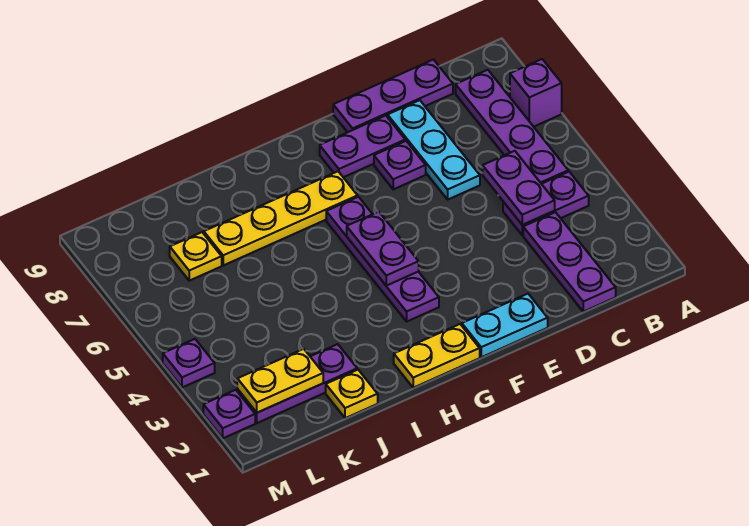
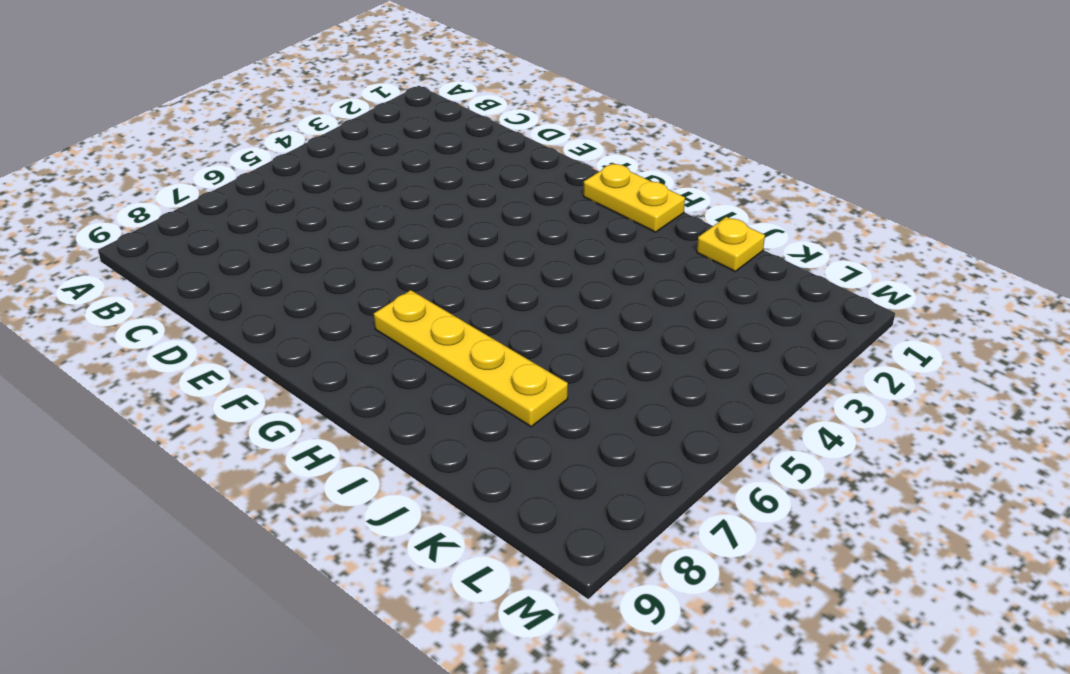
none -> purple brick A7 level 1
none -> purple plate B4:C4 level 1
none -> purple plate B5:B8 level 1

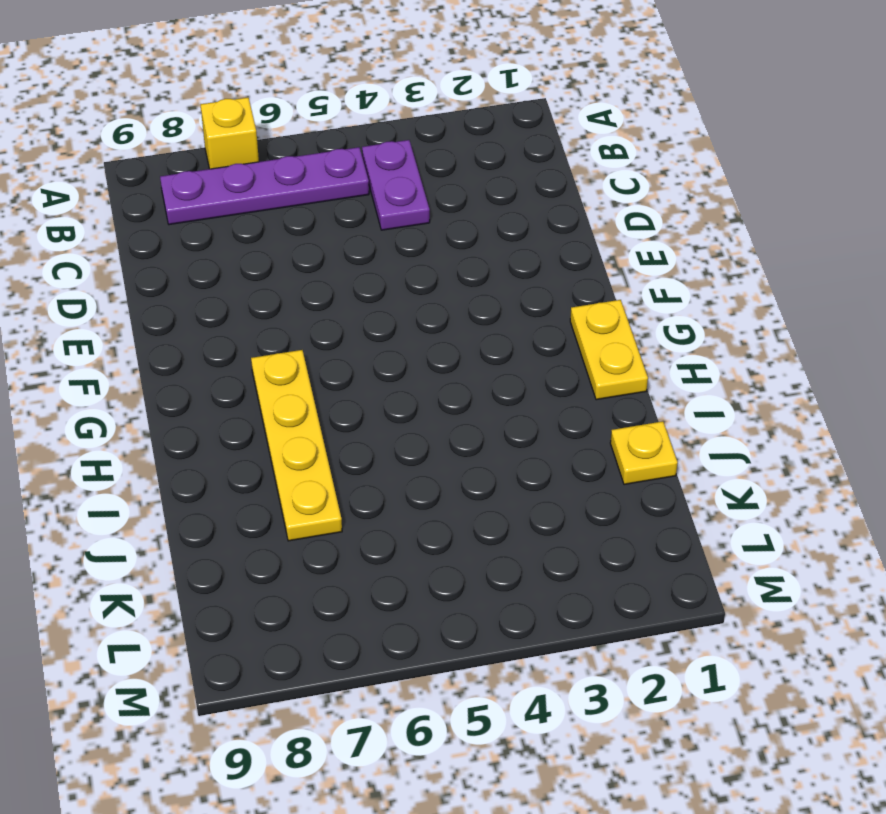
yellow brick A7 level 1 -> purple brick A7 level 1
none -> purple plate C1:C3 level 1
none -> purple plate C9:E9 level 1
none -> cyan plate D6:D8 level 1

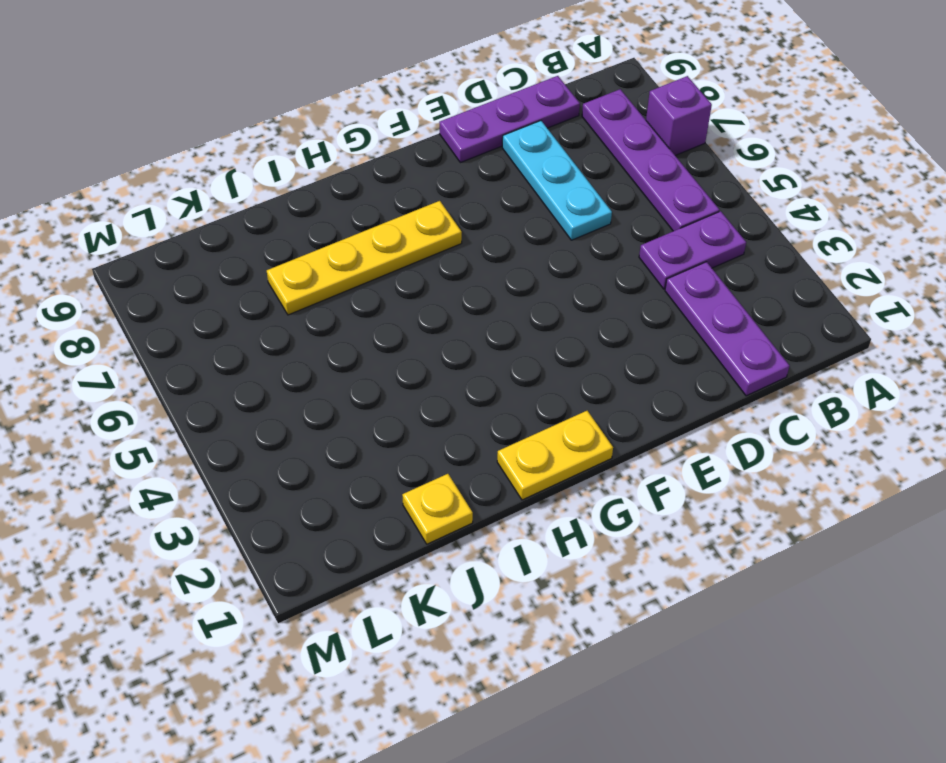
none -> cyan plate E1:F1 level 1
none -> purple plate E7 level 1
none -> purple plate E8:F8 level 1

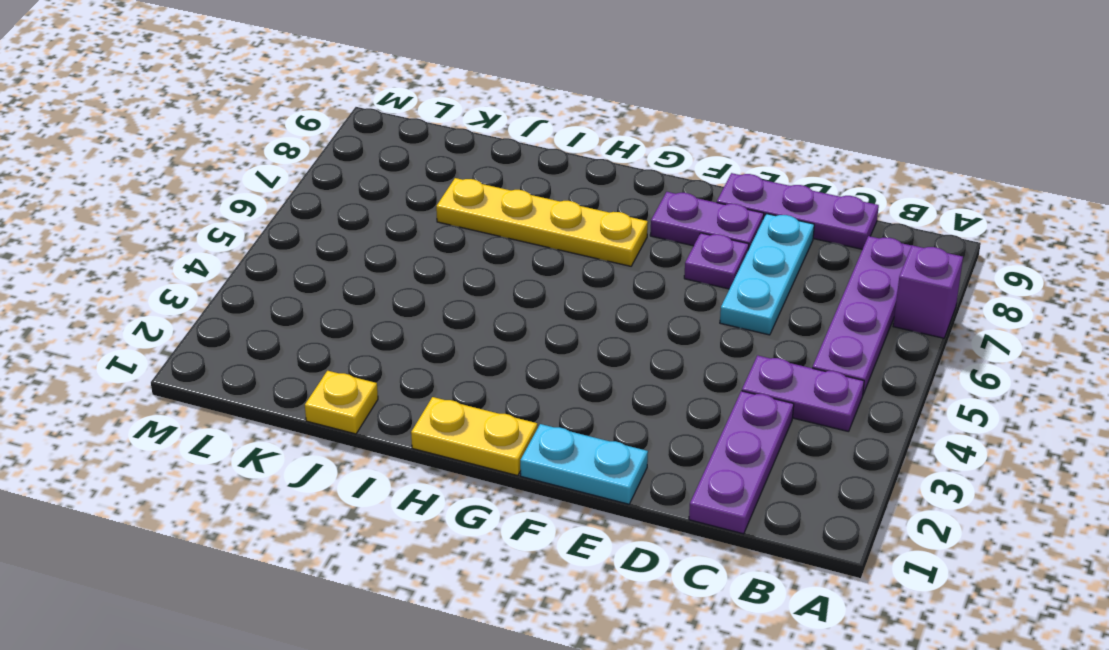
none -> purple plate G3:G6 level 1
none -> purple plate J2:L2 level 1
none -> yellow plate K7 level 1

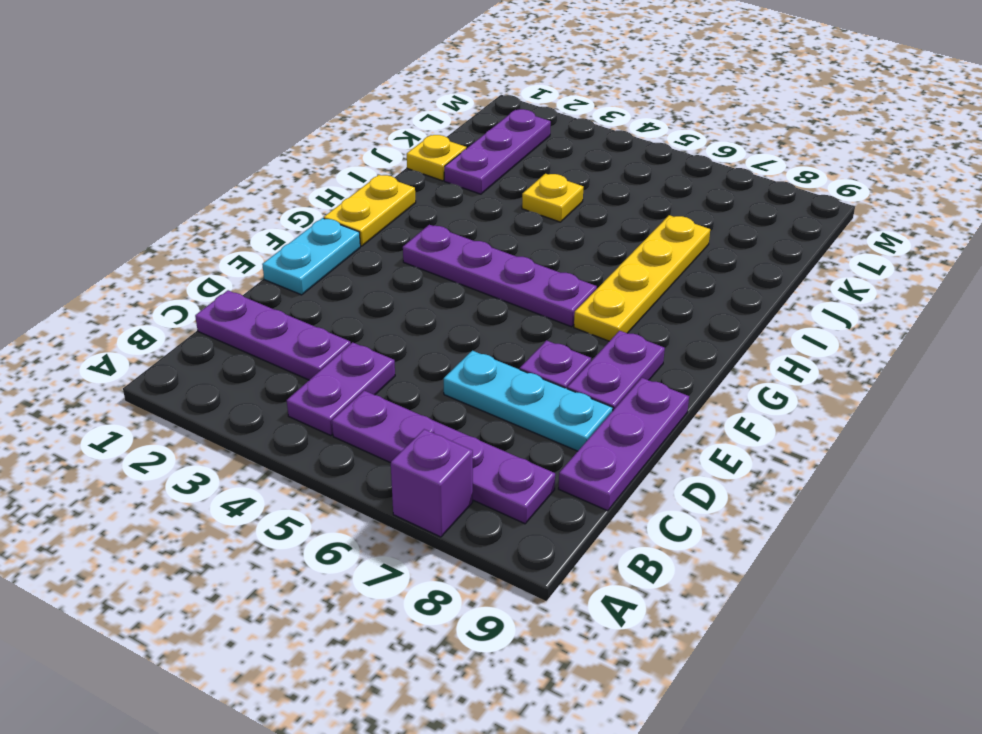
yellow plate J4 level 1 -> yellow plate K7 level 1
none -> purple plate M2 level 1
none -> purple plate M4 level 1
none -> purple plate C4:C5 level 2

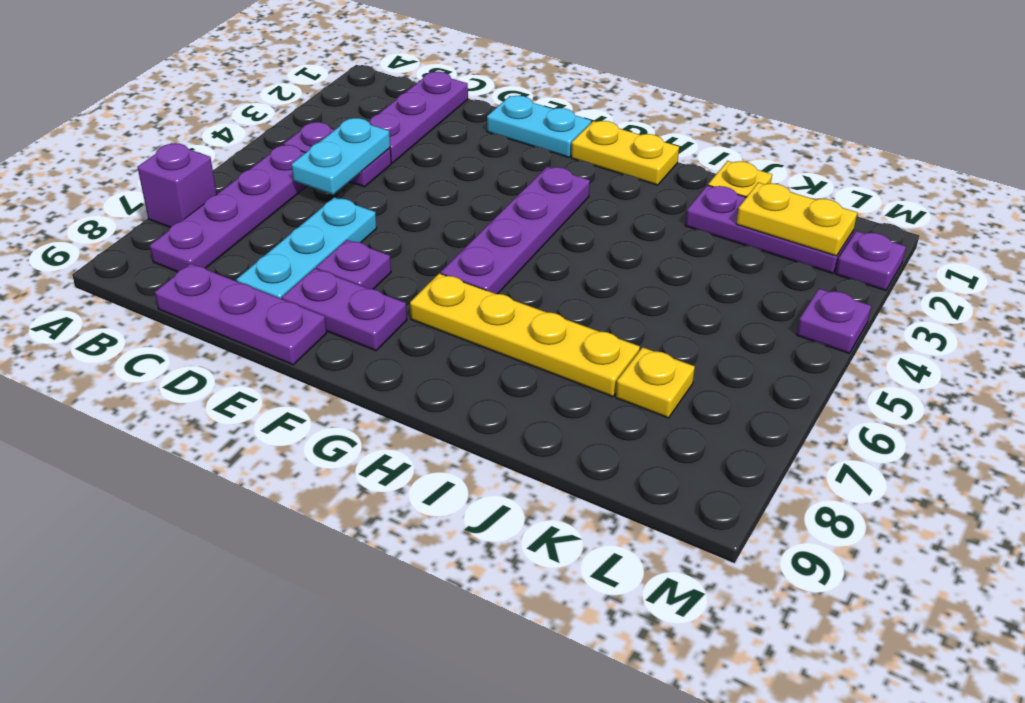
cyan plate C4:C5 level 2 -> purple plate C4:C5 level 2
none -> purple plate G4:G5 level 2

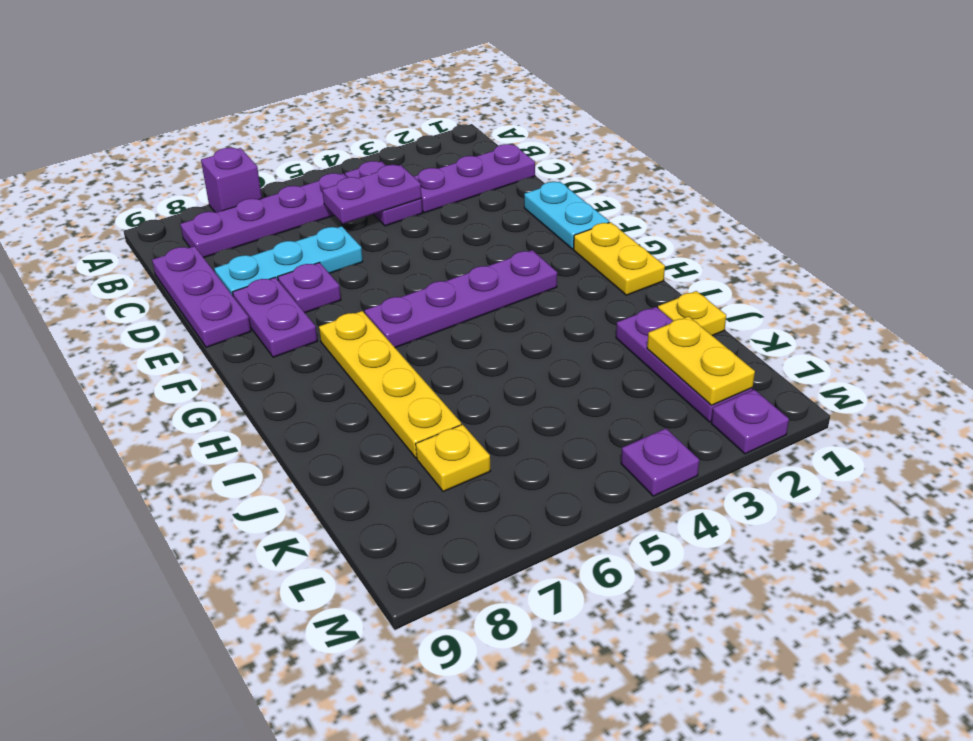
none -> purple plate G4:G5 level 2

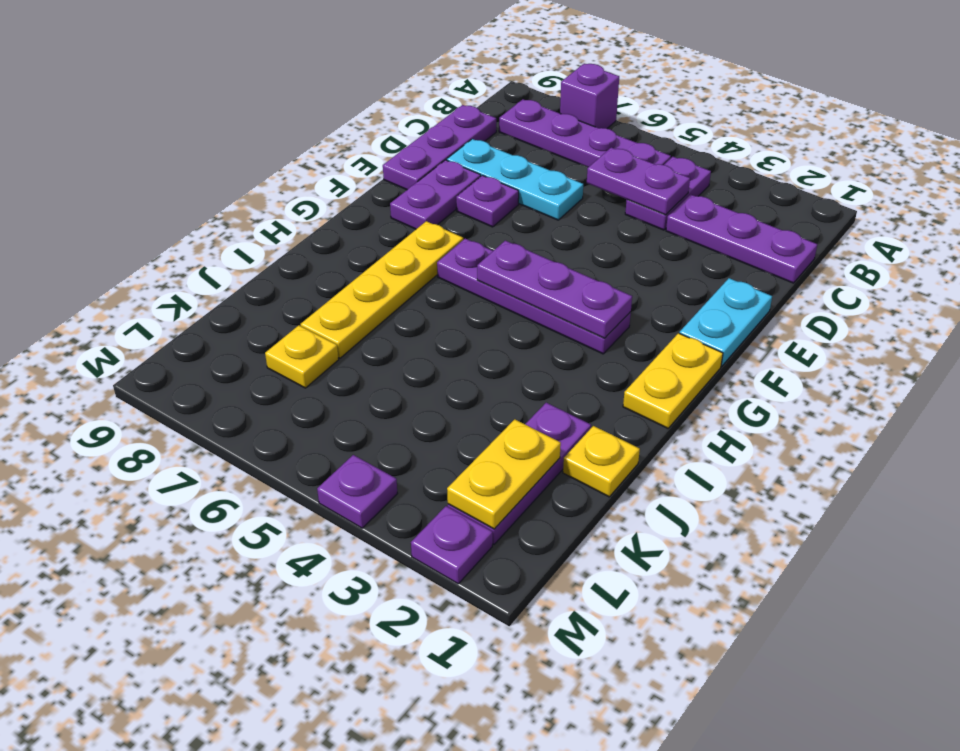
purple plate G3:G5 level 2 -> purple plate G4:G5 level 2

